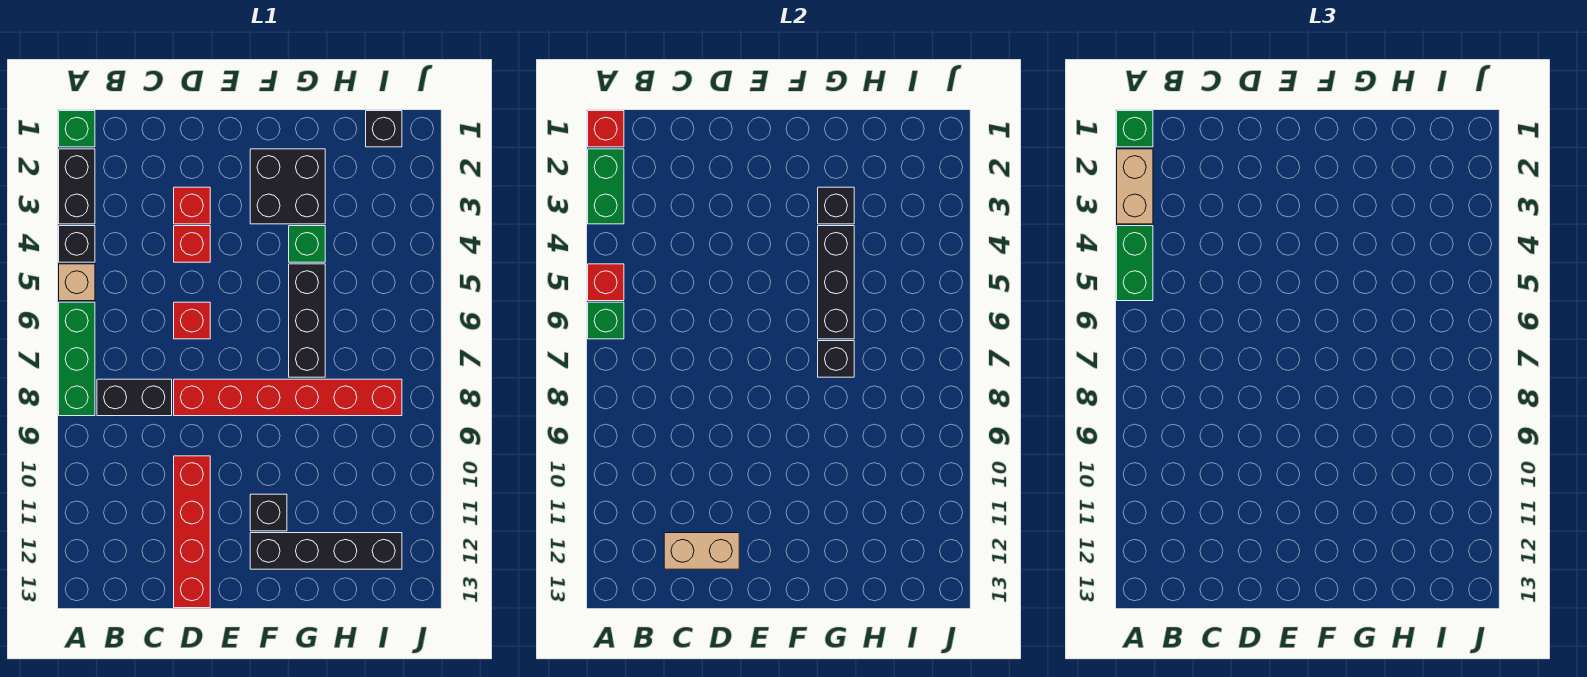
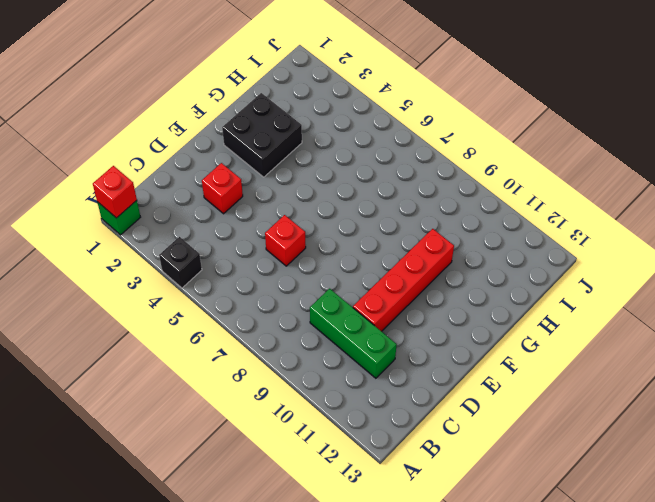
green brick C9:C11 level 1 -> green brick A6:A8 level 1
red brick D10:G10 level 1 -> red brick D10:D13 level 1
none -> black brick A2:A3 level 1
none -> tan brick A5 level 1
none -> black brick B8:C8 level 1

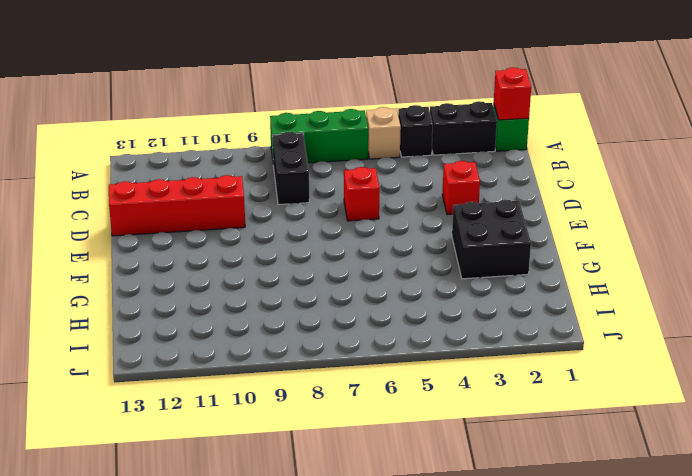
none -> red brick D4 level 1
none -> red brick D8:I8 level 1
none -> black brick F11 level 1

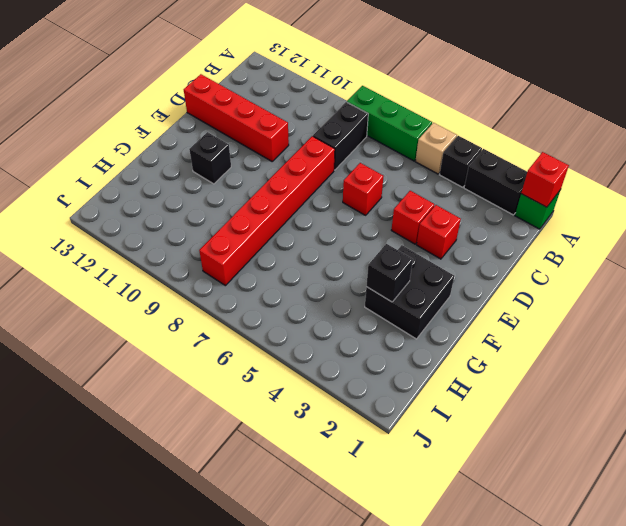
none -> black brick F12:I12 level 1
none -> green brick G4 level 1
none -> black brick G5:G7 level 1

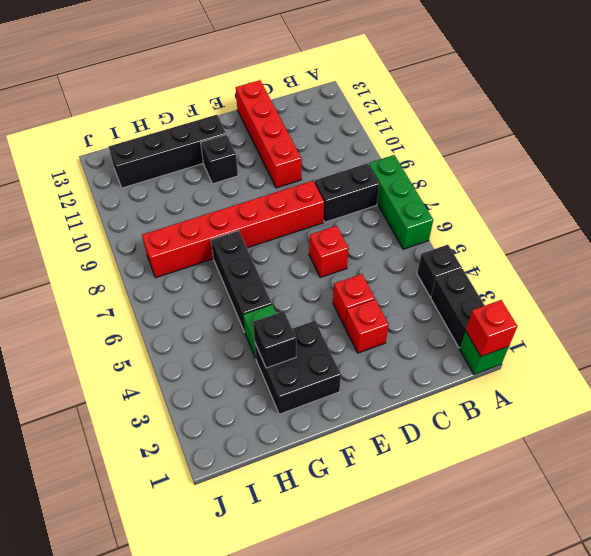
none -> tan brick A5 level 1
none -> black brick I1 level 1
none -> green brick A2:A3 level 2

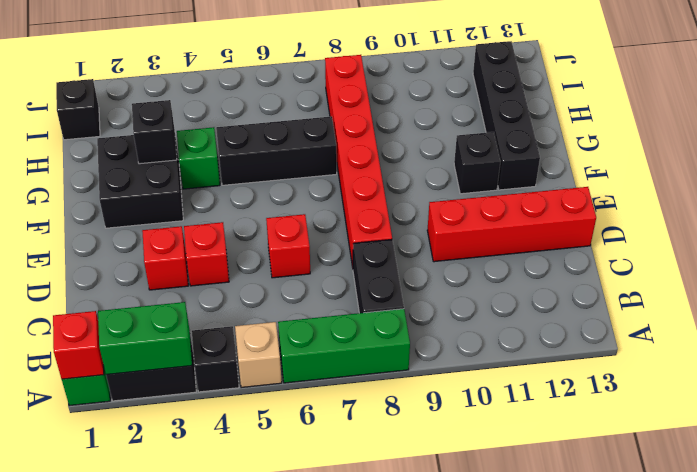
none -> red brick A5 level 2
none -> green brick A6 level 2
none -> tan brick C12:D12 level 2

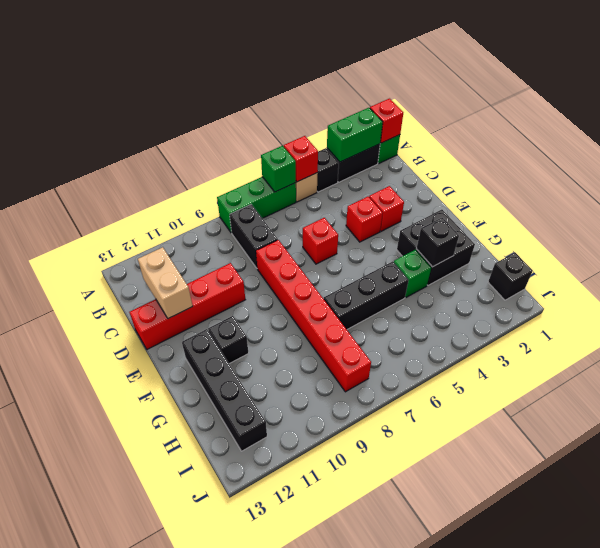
none -> black brick G4:G6 level 2
none -> black brick G7 level 2
none -> green brick A1 level 3

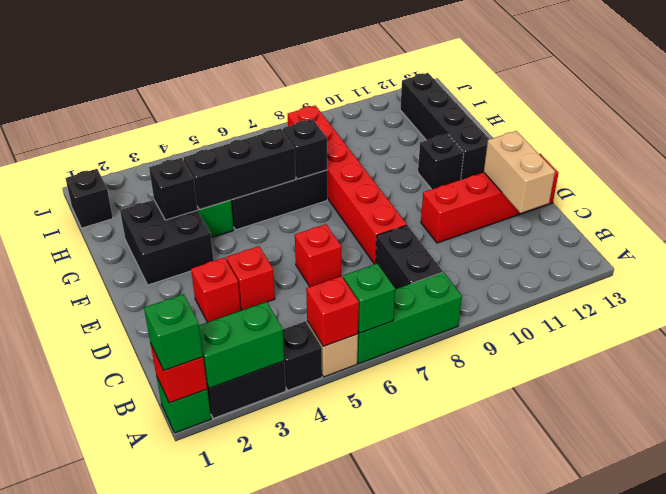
none -> tan brick A2:A3 level 3
none -> green brick A4:A5 level 3

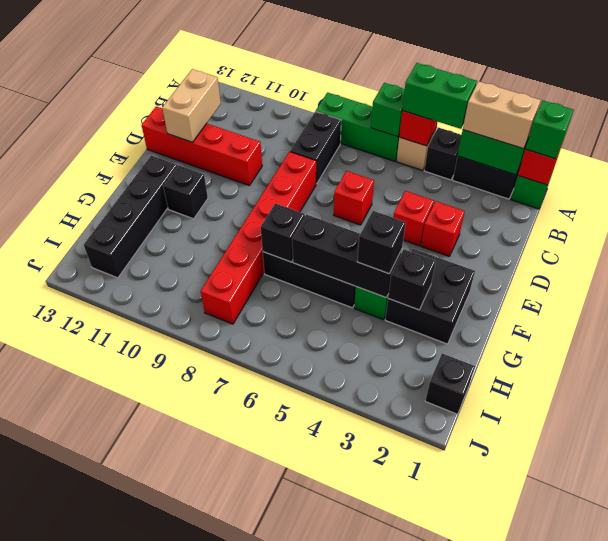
black brick G4 level 3 -> none

